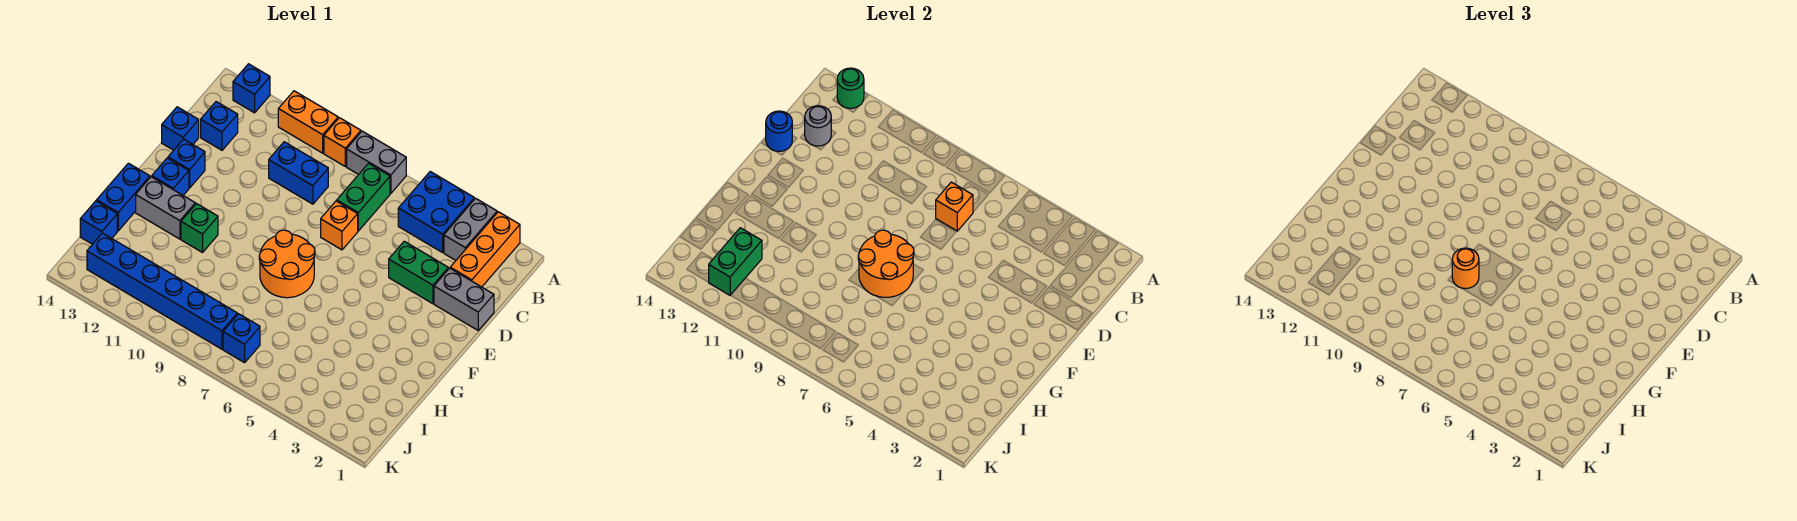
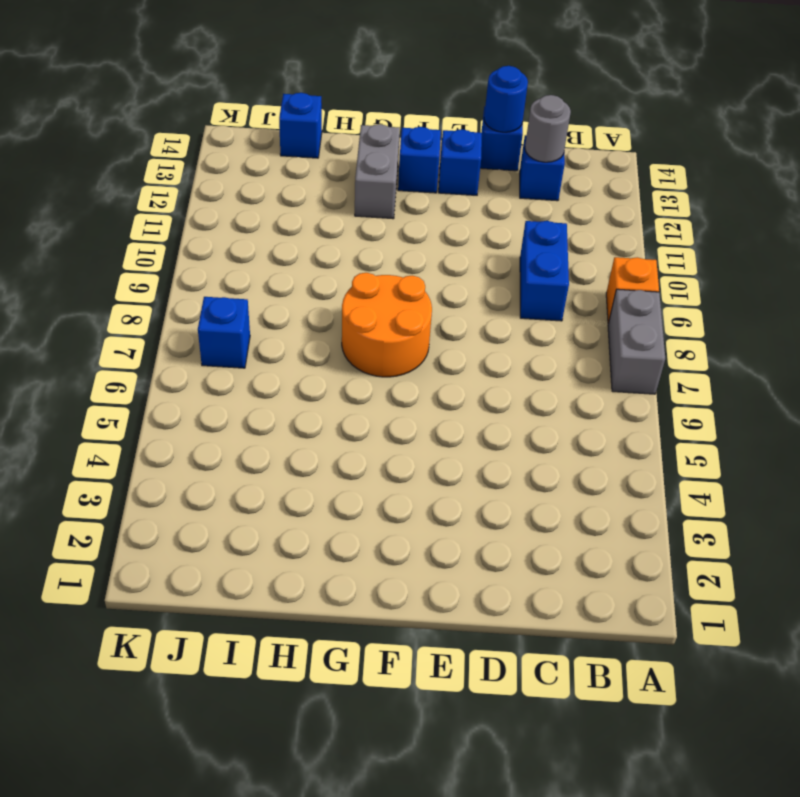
none -> orange brick A2:C2 level 1
none -> grey brick A3:B3 level 1
none -> blue brick A4:B5 level 1
none -> orange brick A10:A11 level 1

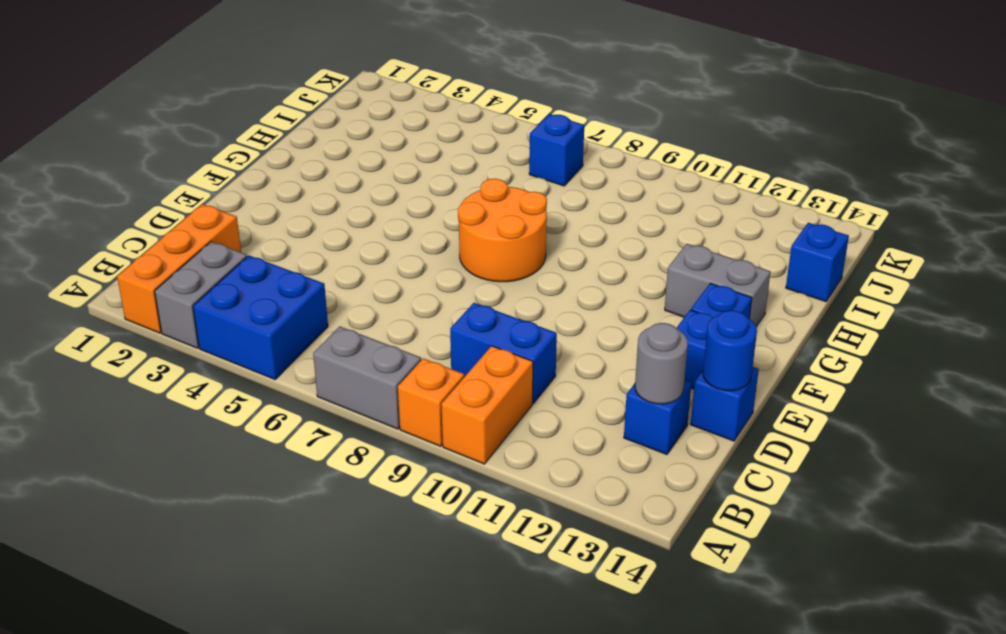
orange brick A10:B10 level 1 -> orange brick A10:A11 level 1
none -> blue brick A13 level 1
none -> green brick B7:C7 level 1
none -> grey brick D1:D2 level 1
none -> green brick D3:D4 level 1

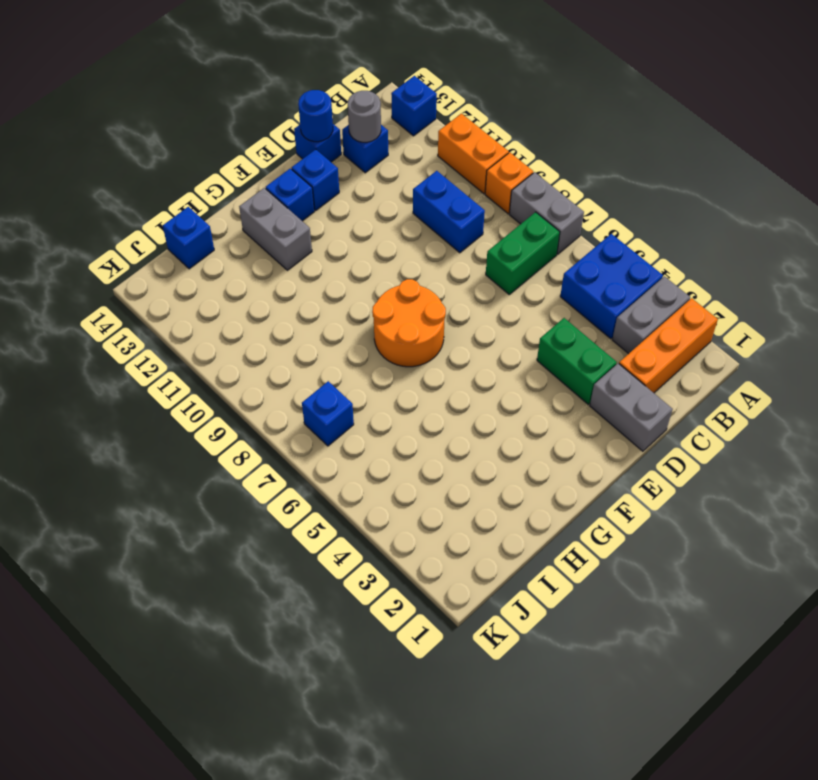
none -> orange brick D7 level 1
none -> green brick G11 level 1
none -> blue brick G14:H14 level 1
none -> blue brick J8:J13 level 1

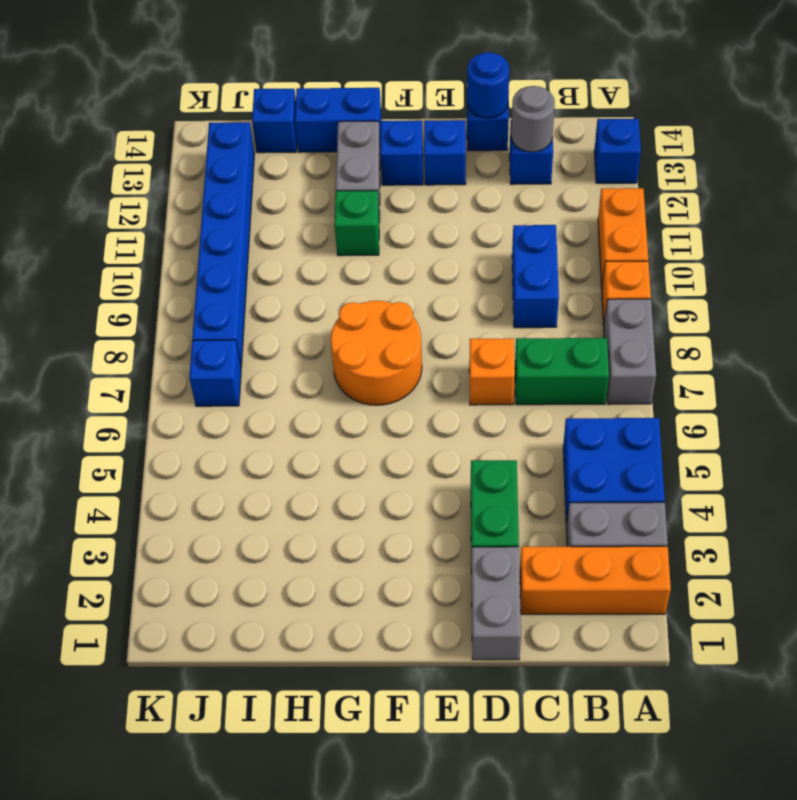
none -> green round brick A13 level 2
none -> orange brick C7 level 2
none -> orange round brick F7:G8 level 2
none -> green brick I12:J12 level 2

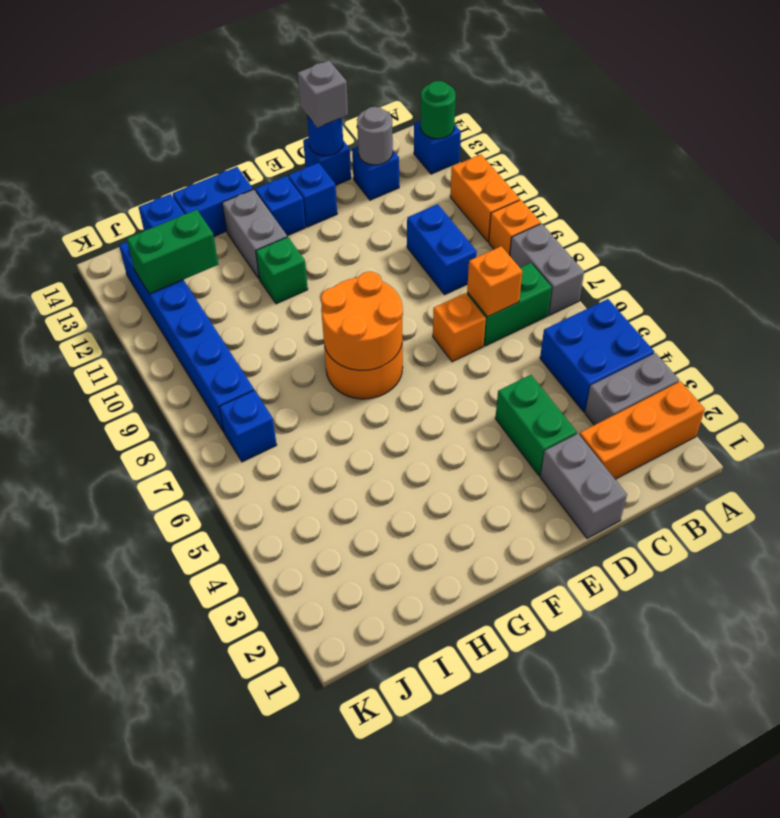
grey brick D14 level 3 -> none
none -> orange round brick G8 level 3

